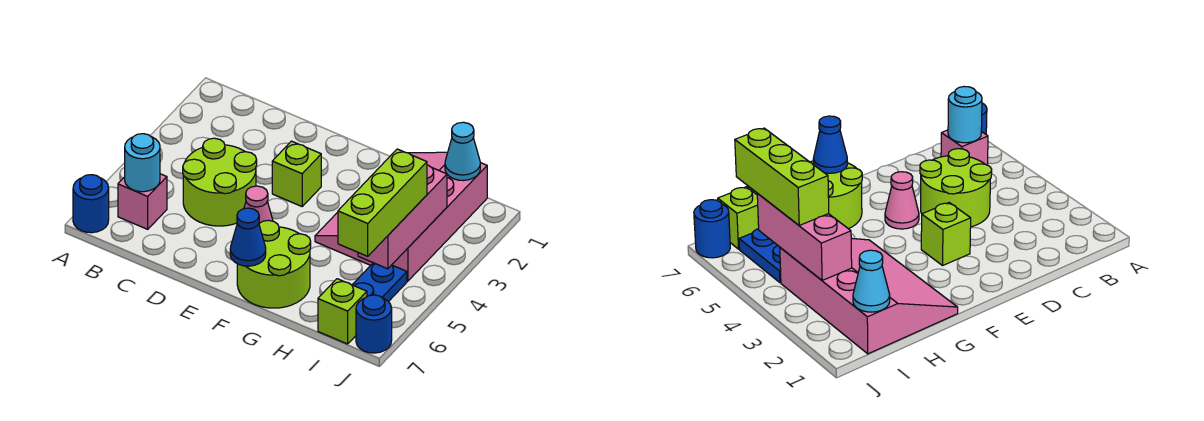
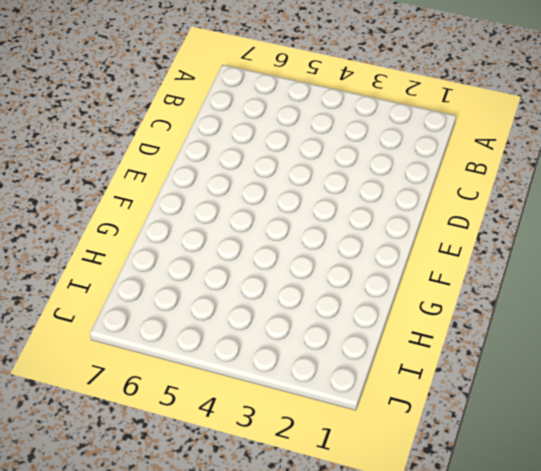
none -> blue round brick A7 level 1
none -> pink brick B6 level 1
none -> lime round brick C4:D5 level 1

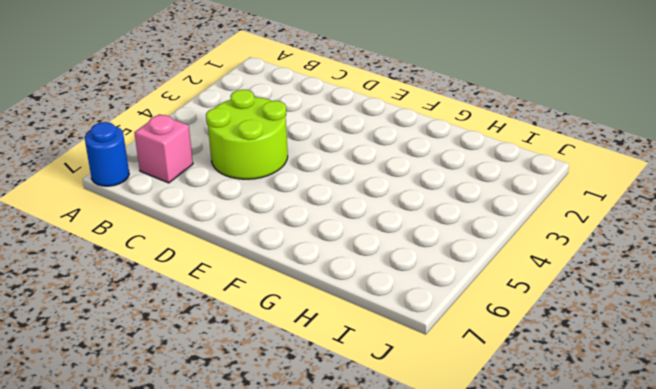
none -> lime brick E3 level 1
none -> pink cone E5 level 1
none -> lime round brick F6:G7 level 1

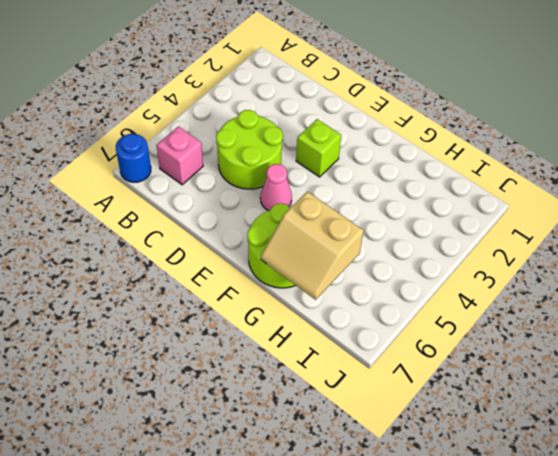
tan slope G6:H7 level 2 top 6 -> none
none -> pink slope G1:I4 level 1 top I
none -> blue plate I5:I6 level 1
none -> lime brick I7 level 1

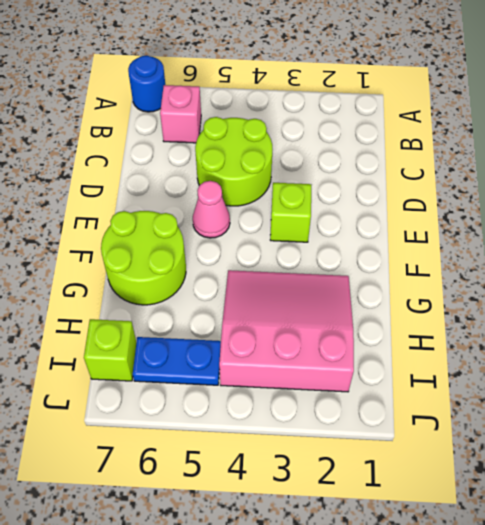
pink slope G2:I4 level 1 top I -> pink slope G1:I4 level 1 top I
none -> blue round brick J7 level 1
none -> cyan round brick B6 level 2
none -> blue cone F7 level 2

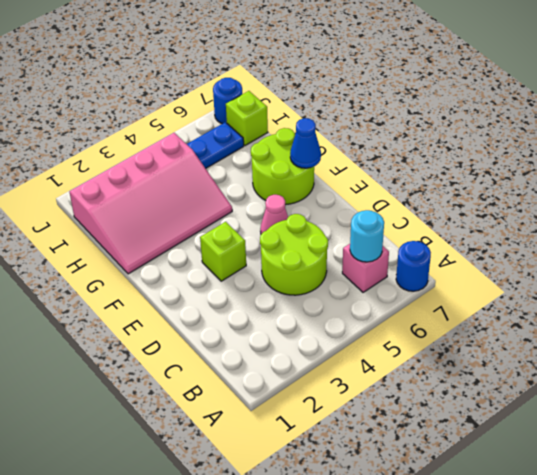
none -> cyan cone I1 level 2
none -> pink brick I3:I5 level 2
none -> lime brick I4:I6 level 3

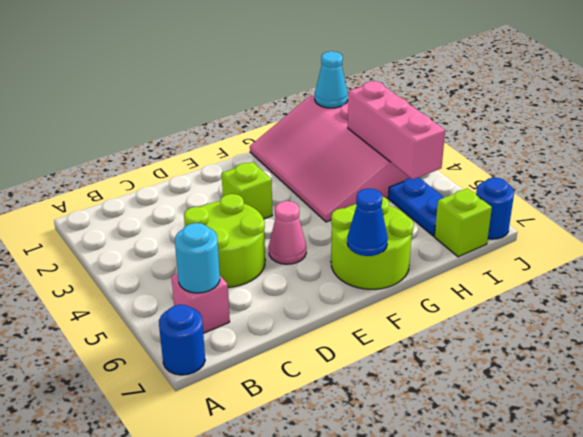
none -> lime brick I4:I6 level 3

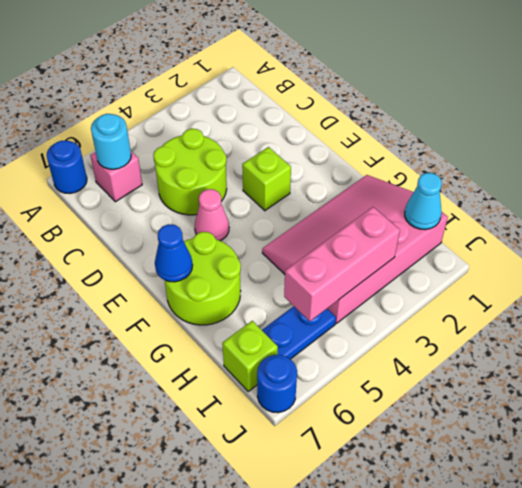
none -> lime brick I4:I6 level 3

